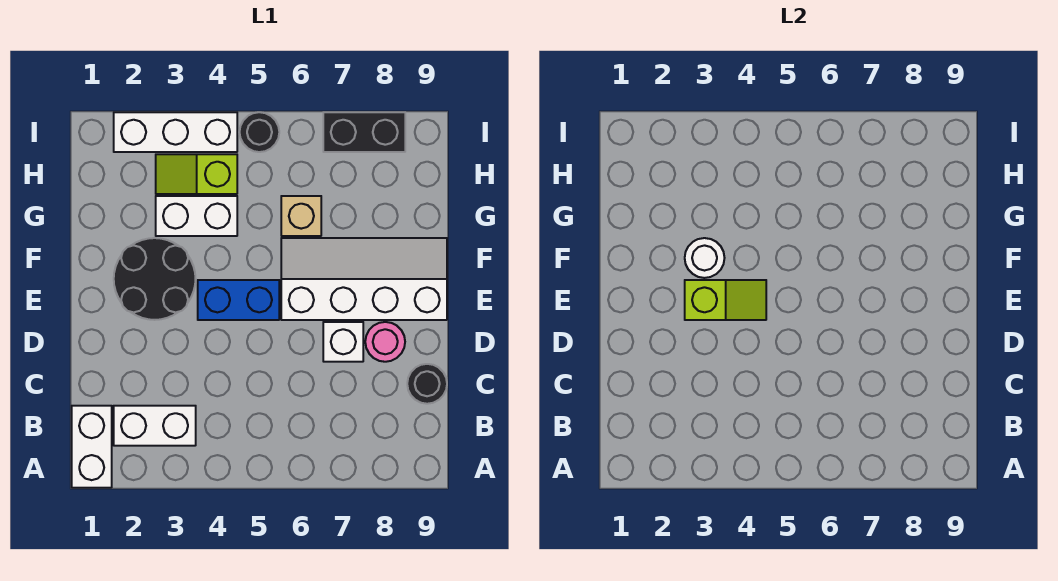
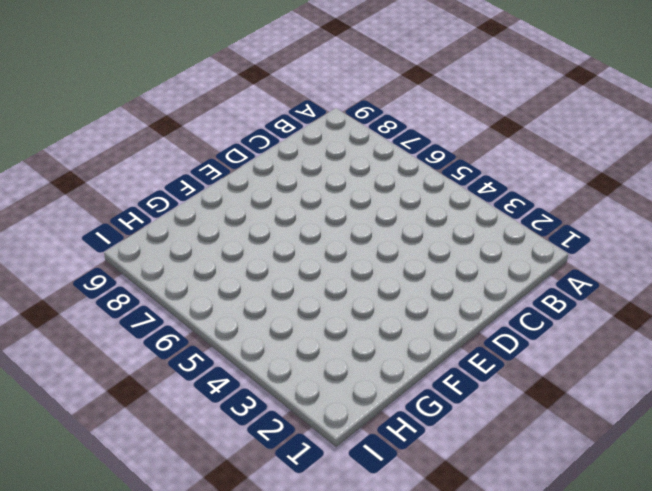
none -> white brick A1:B1 level 1
none -> white brick B2:B3 level 1
none -> black round brick C9 level 1

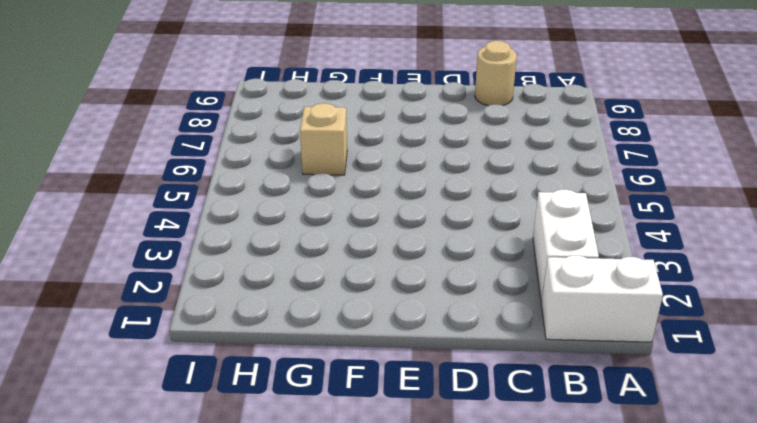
tan round brick C9 level 1 -> black round brick C9 level 1
none -> white brick D7 level 1
none -> pink round brick D8 level 1
none -> black round brick E2:F3 level 1

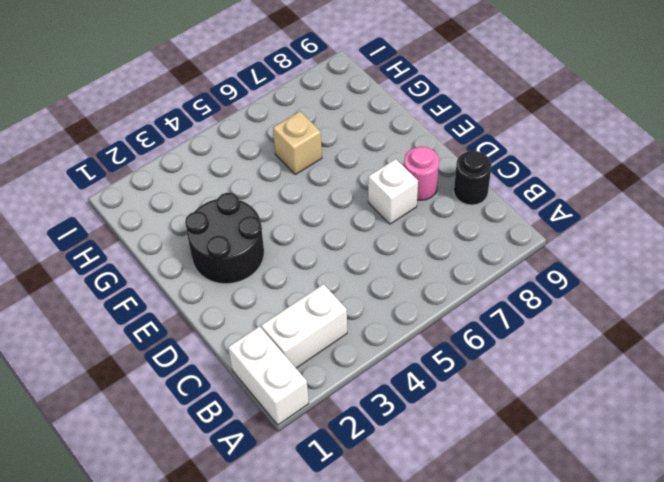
none -> blue brick E4:E5 level 1
none -> white slope E6:F9 level 1 top E
none -> white brick G3:G4 level 1

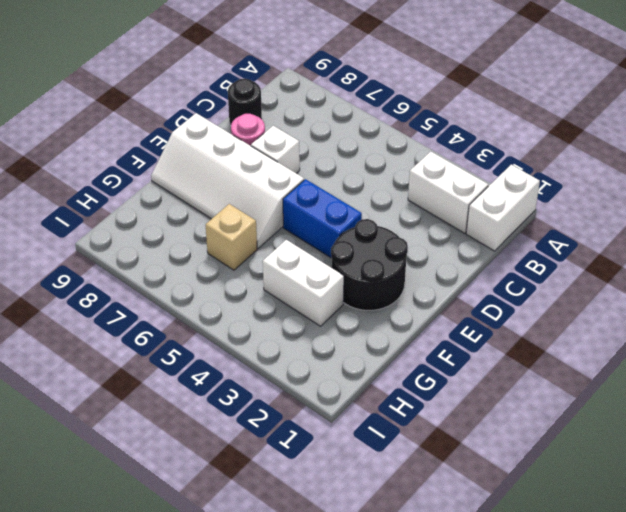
none -> lime slope H3:H4 level 1 top 4
none -> white brick I2:I4 level 1
none -> black round brick I5 level 1

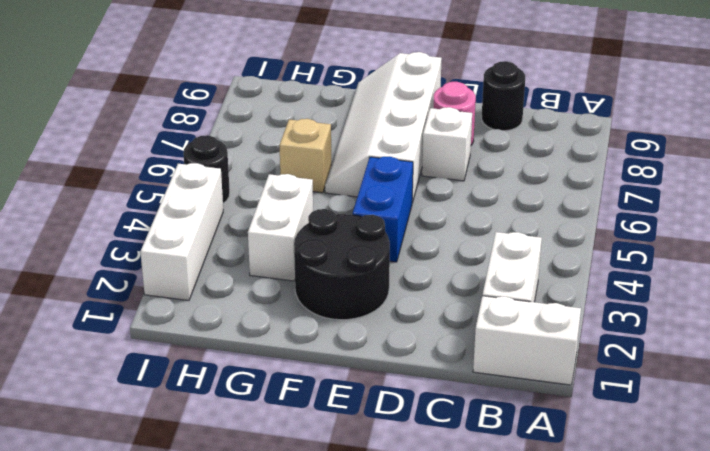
none -> lime slope H3:H4 level 1 top 4
none -> black brick I7:I8 level 1
none -> lime slope E3:E4 level 2 top 3

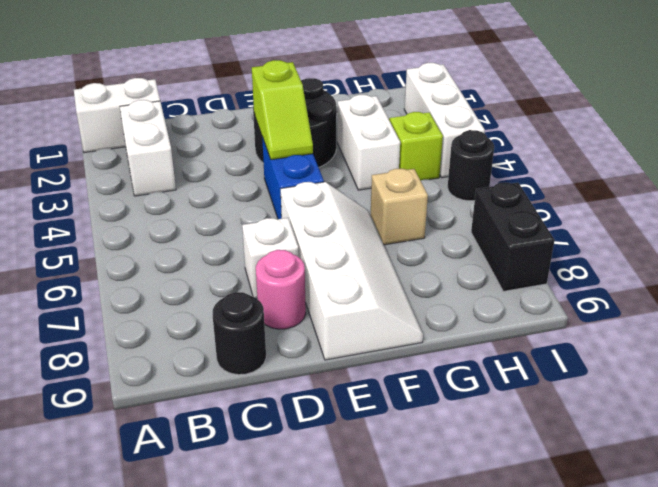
none -> white round brick F3 level 2

